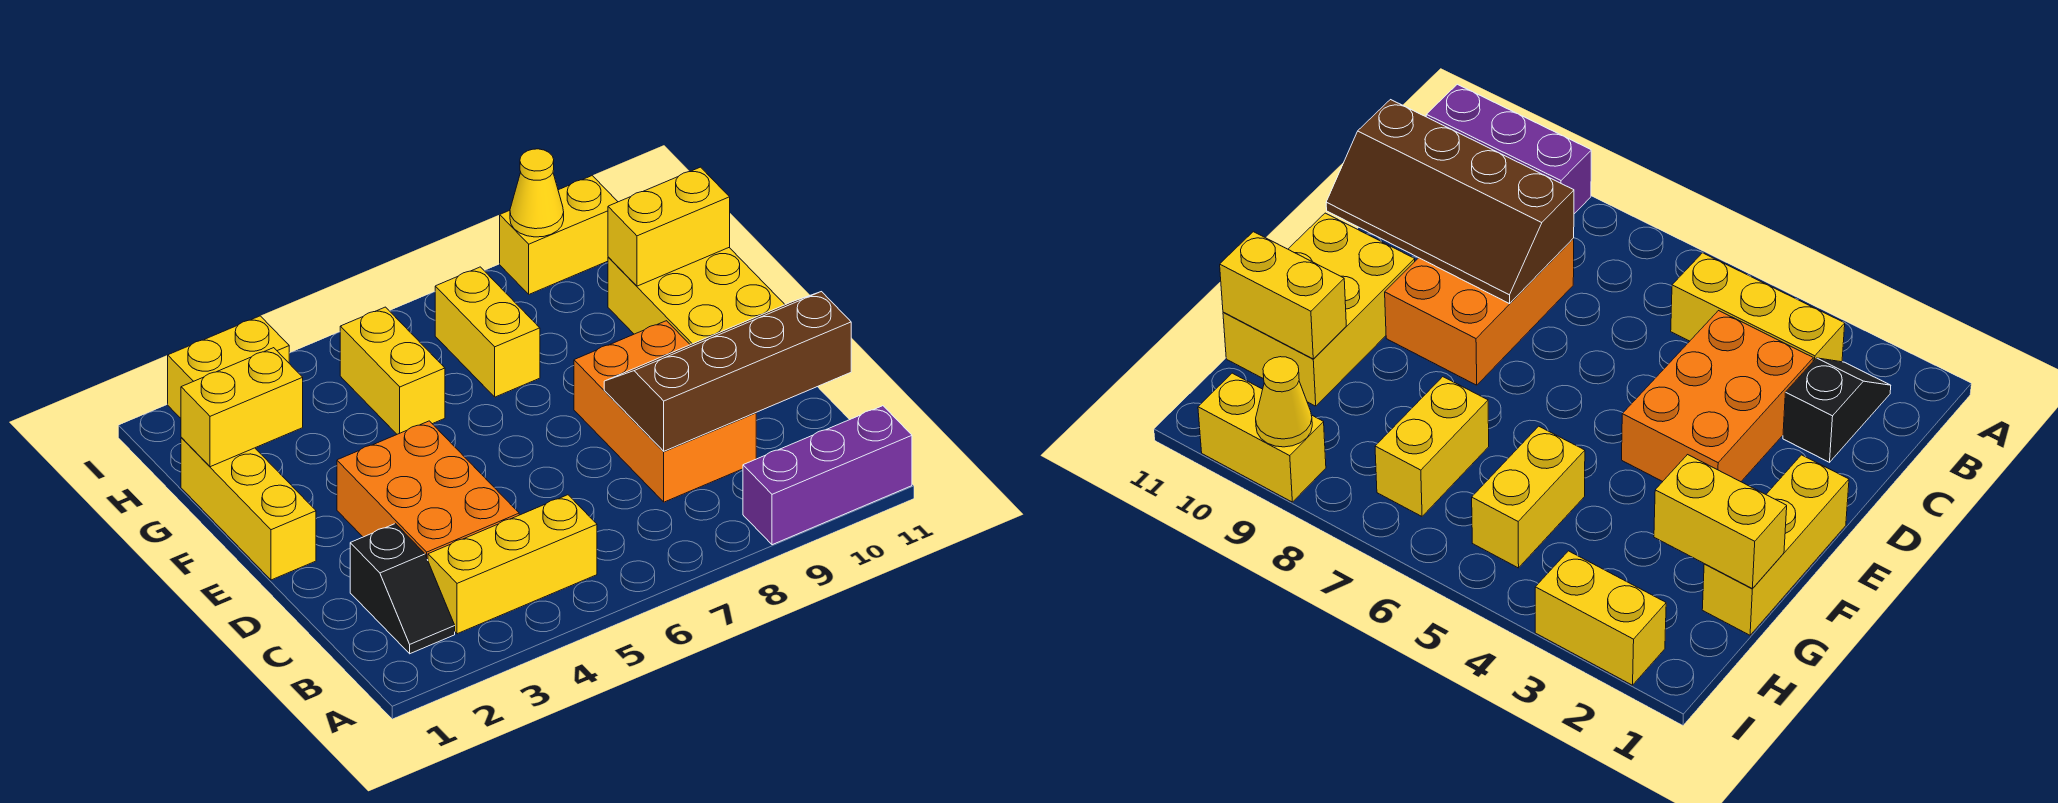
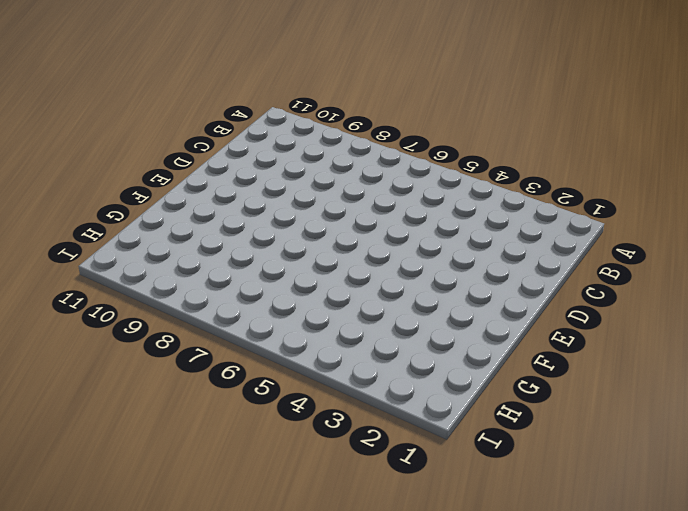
none -> purple brick A9:A11 level 1
none -> black slope B2:C2 level 1 top C
none -> yellow brick B3:B5 level 1

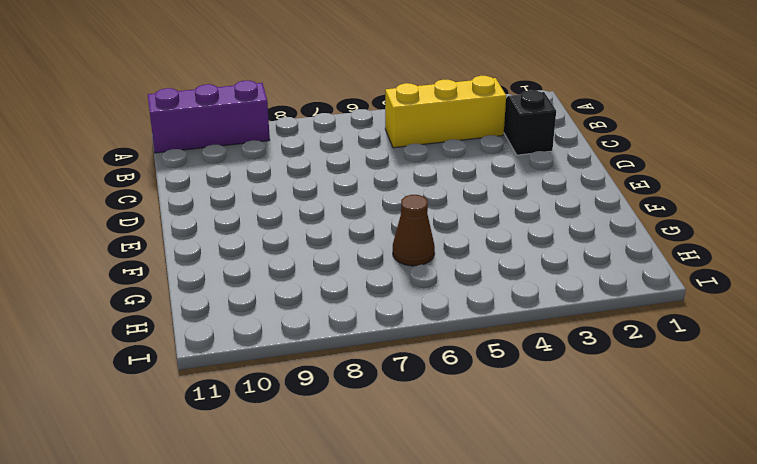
brown cone G6 level 1 -> none
none -> orange brick C3:E4 level 1
none -> orange brick C8:E9 level 1
none -> yellow brick E1:G1 level 1

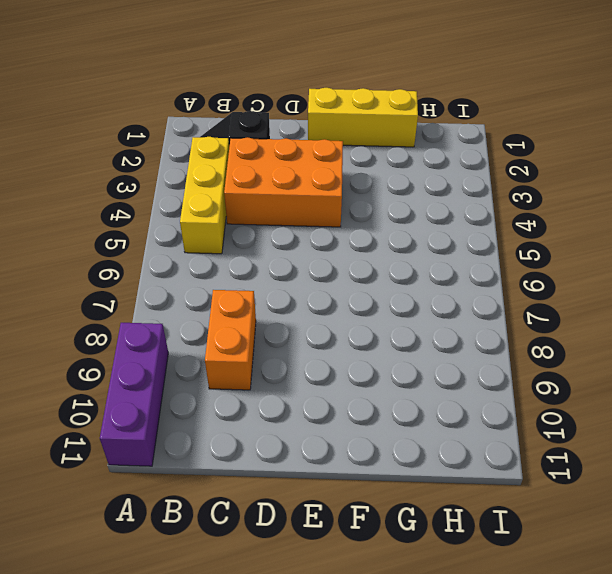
orange brick C8:C9 level 1 -> orange brick C8:E9 level 1
none -> yellow brick E10:G11 level 1
none -> yellow brick G5:H5 level 1
none -> yellow brick G7:H7 level 1

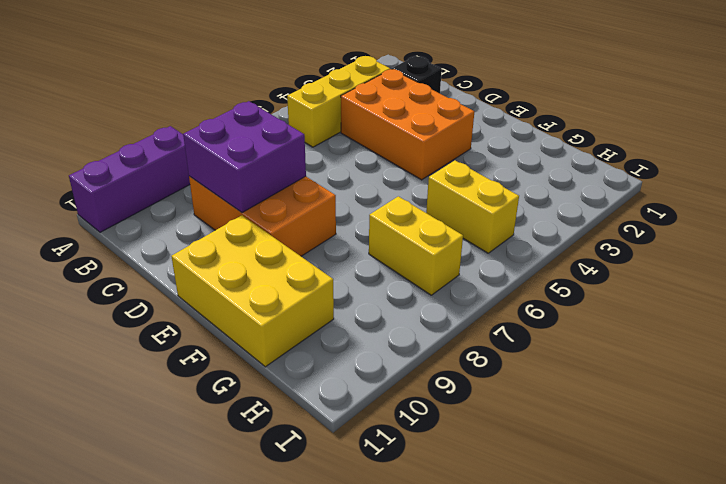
purple brick C8:D9 level 2 -> brown slope C8:D11 level 2 top C
none -> yellow brick E1:G1 level 1
none -> yellow brick I2:I3 level 1
none -> yellow brick I9:I10 level 1

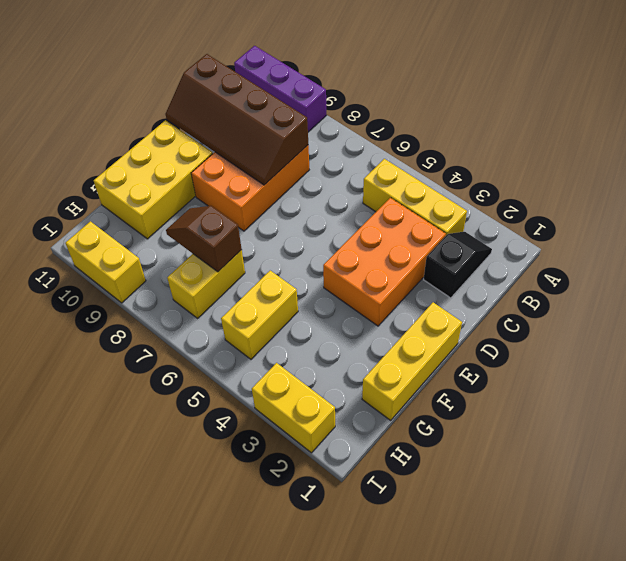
brown slope G7:G8 level 2 top 7 -> none
none -> yellow brick G1:G2 level 2
none -> yellow brick G10:G11 level 2
none -> yellow cone I9 level 2

